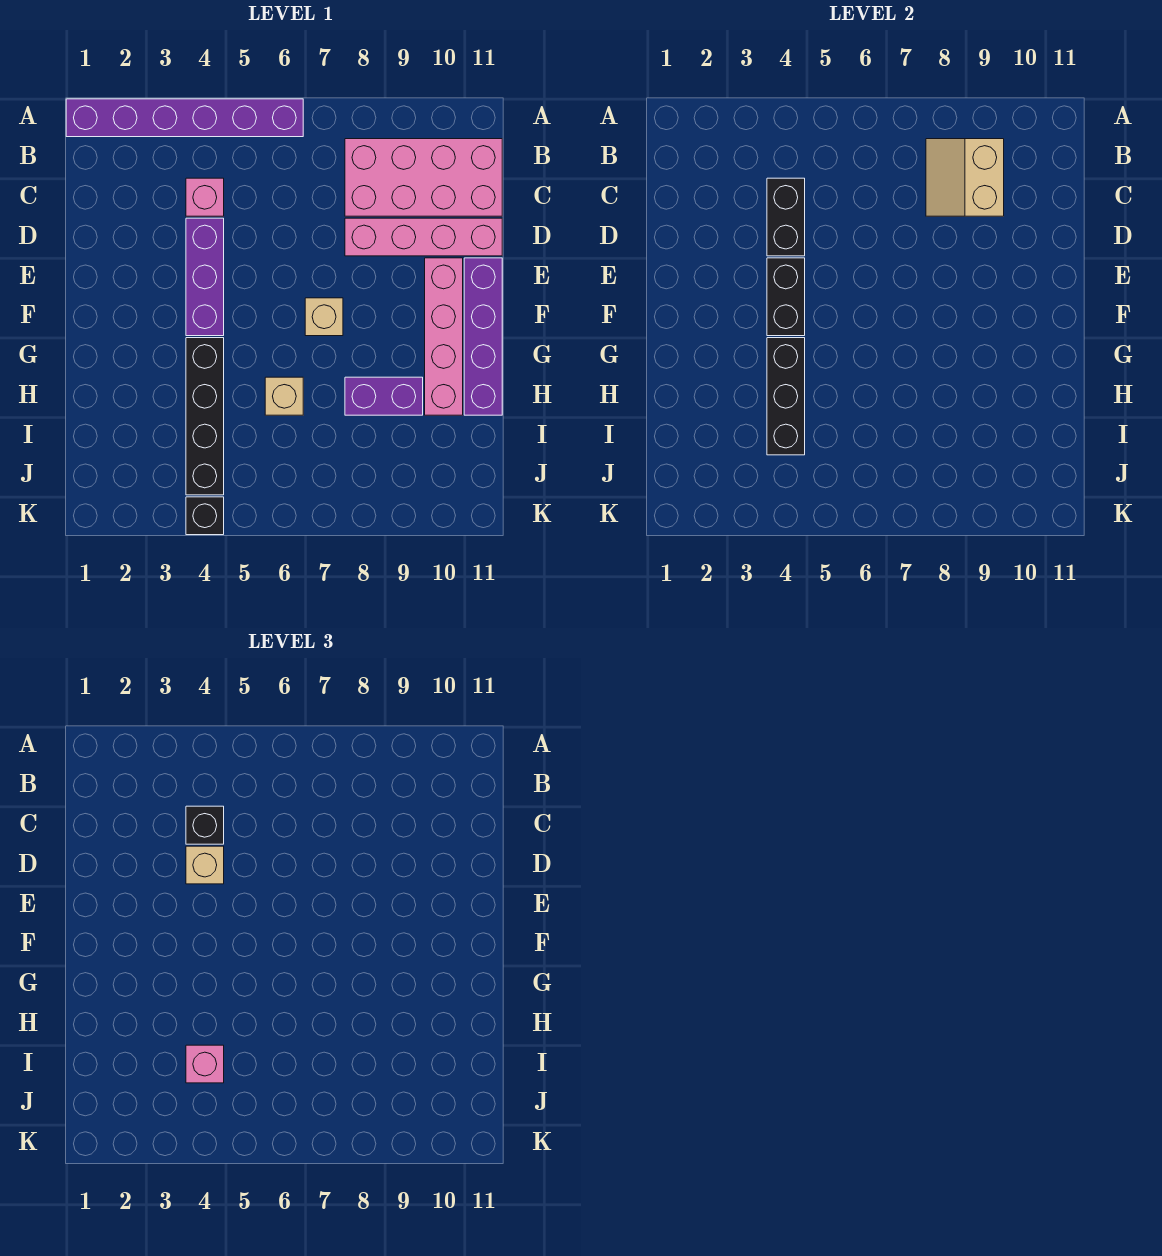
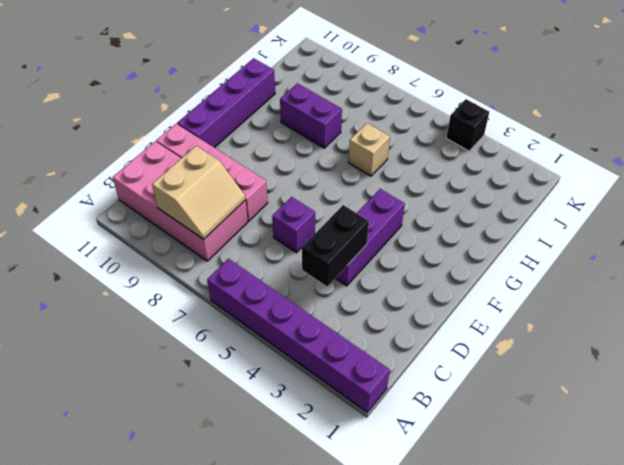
purple brick D6 level 1 -> none
none -> pink brick C4 level 1
none -> pink brick E10:H10 level 1
none -> tan brick F7 level 1

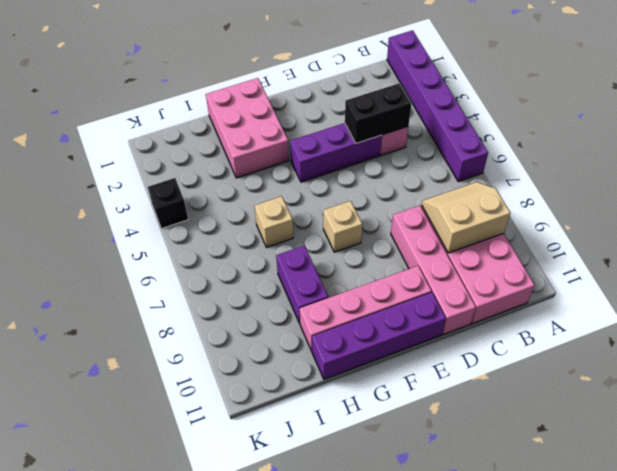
pink brick G1:H3 level 1 -> none
none -> black brick G4:J4 level 1
none -> black brick E4:F4 level 2
none -> black brick G4:I4 level 2

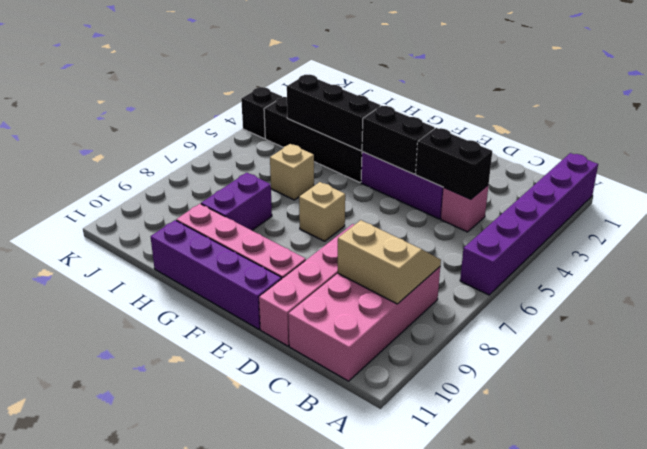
none -> black brick C4 level 3
none -> tan brick D4 level 3
none -> pink brick I4 level 3

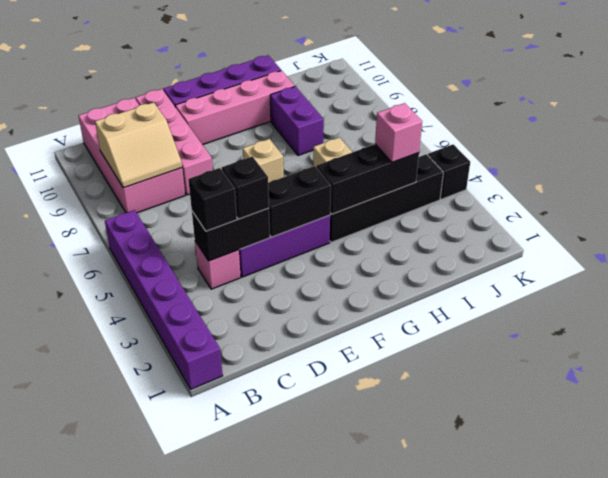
black brick D4 level 3 -> tan brick D4 level 3

